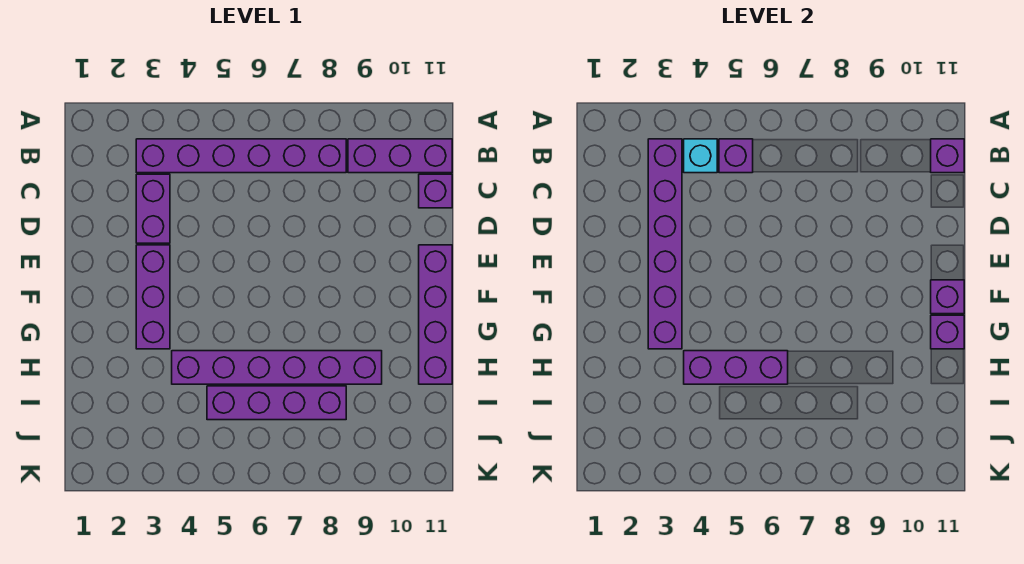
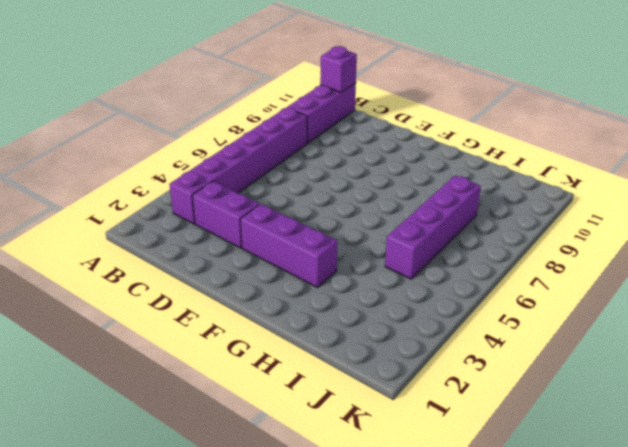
none -> purple brick C11 level 1
none -> purple brick E11:H11 level 1
none -> purple brick H4:H9 level 1

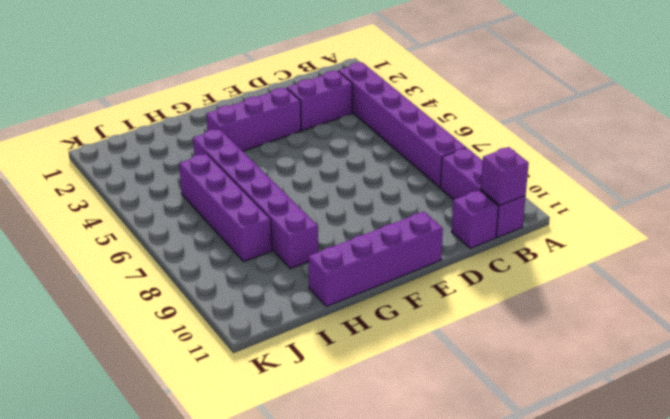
none -> purple brick B3:G3 level 2
none -> cyan brick B4 level 2
none -> purple brick B5 level 2

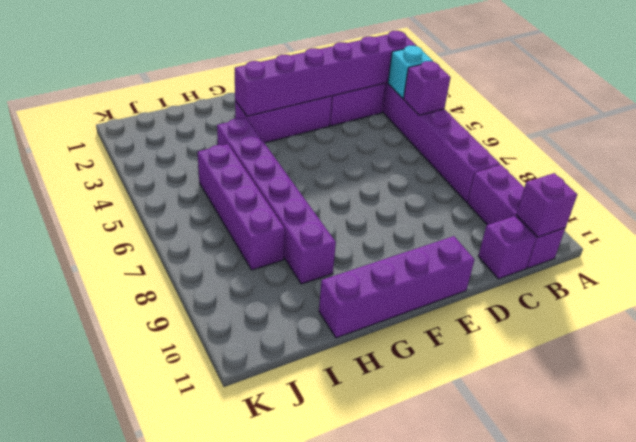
none -> purple brick F11 level 2
none -> purple brick G11 level 2
none -> purple brick H4:H6 level 2

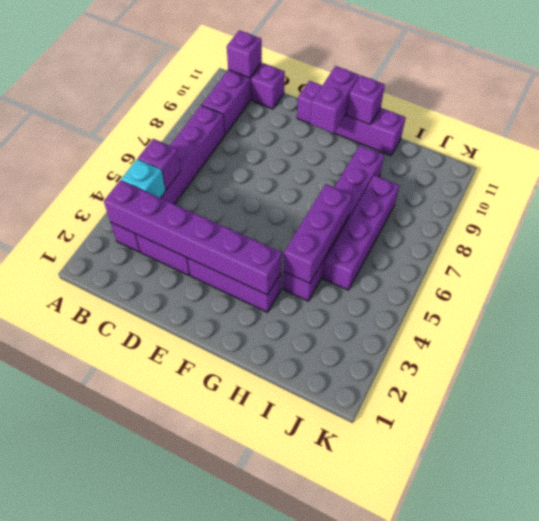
purple brick F10:F11 level 2 -> purple brick F11 level 2

